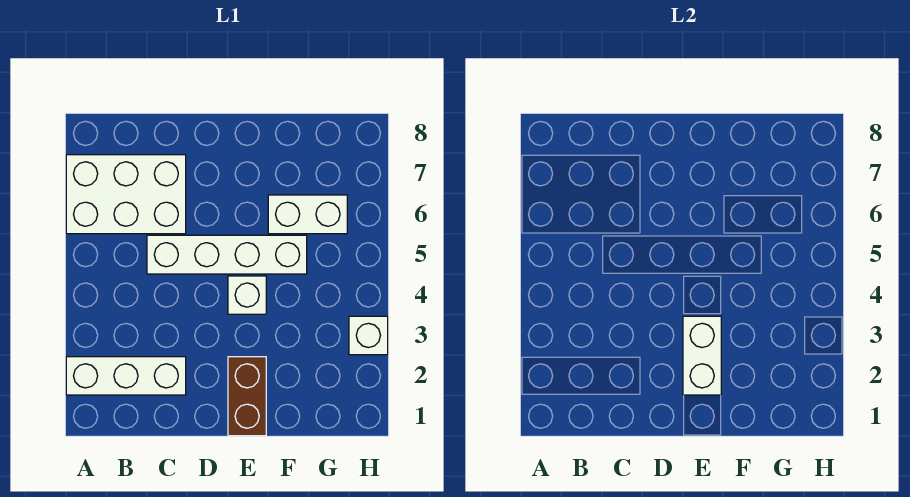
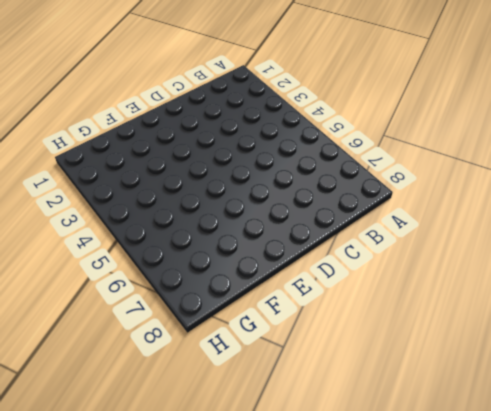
none -> white brick A2:C2 level 1
none -> white brick A6:C7 level 1

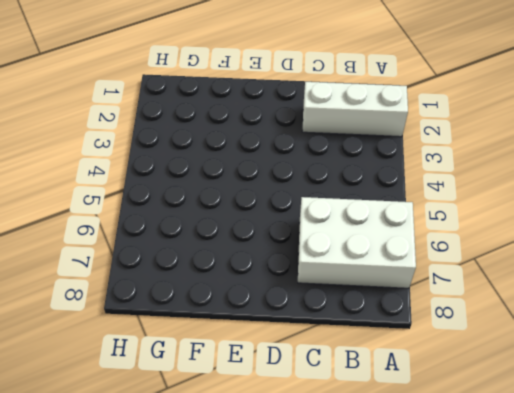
none -> white brick C5:F5 level 1
none -> brown brick E1:E2 level 1

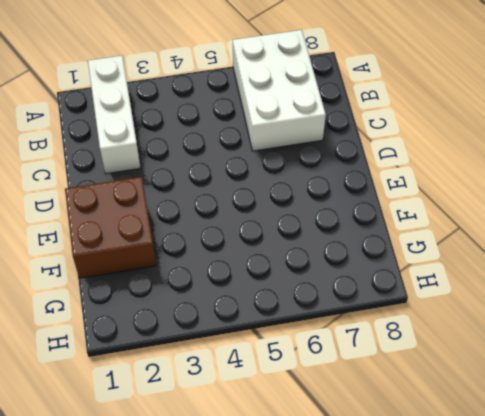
brown brick E1:F2 level 1 -> brown brick E1:E2 level 1
none -> white brick C5:F5 level 1
none -> white brick E4 level 1

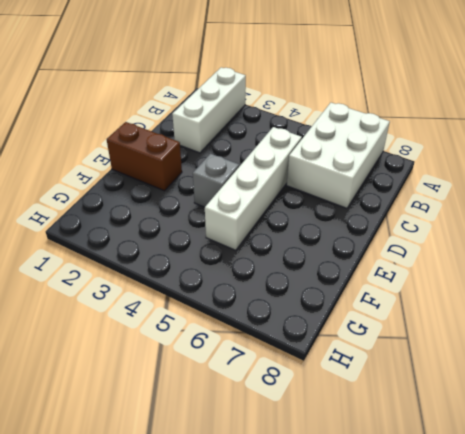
grey brick E4 level 1 -> white brick E4 level 1
none -> white brick F6:G6 level 1
none -> white brick H3 level 1

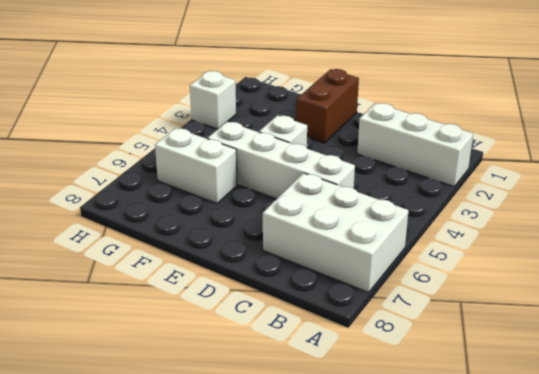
none -> white brick E2:E3 level 2

